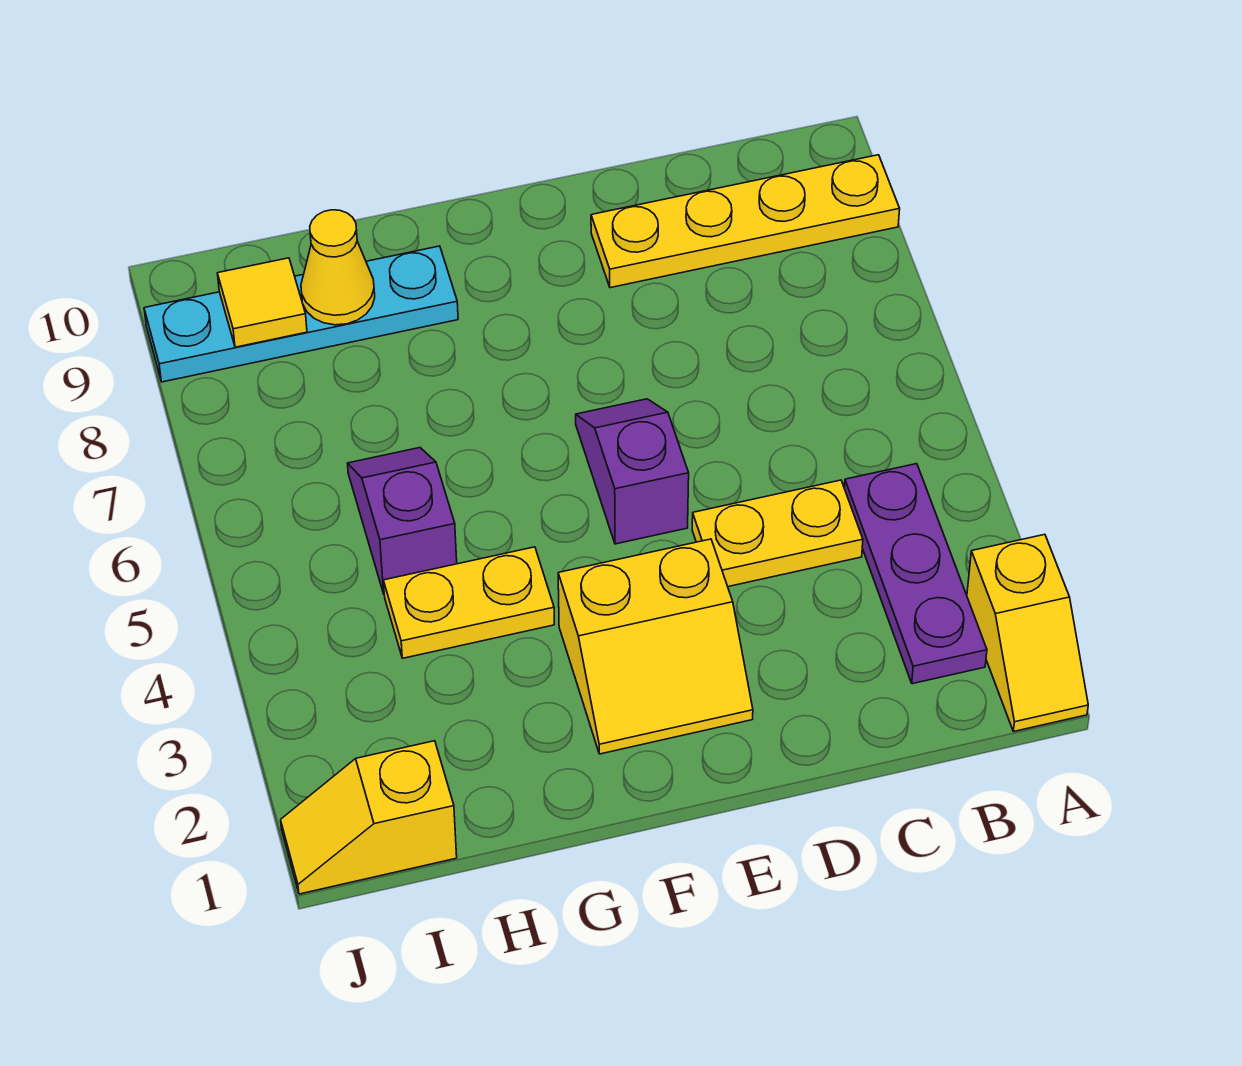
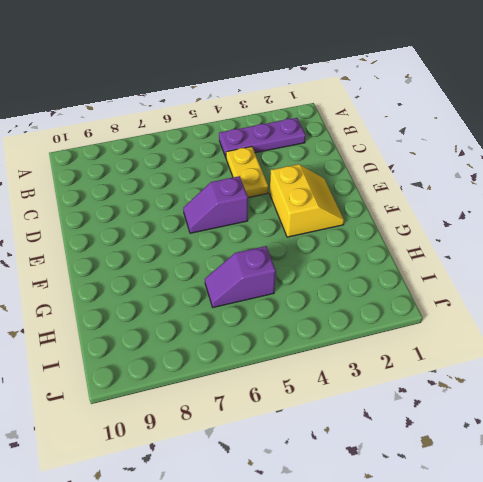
none -> yellow slope A1:A2 level 1 top 2
none -> yellow plate A9:D9 level 1
none -> yellow plate G4:H4 level 1

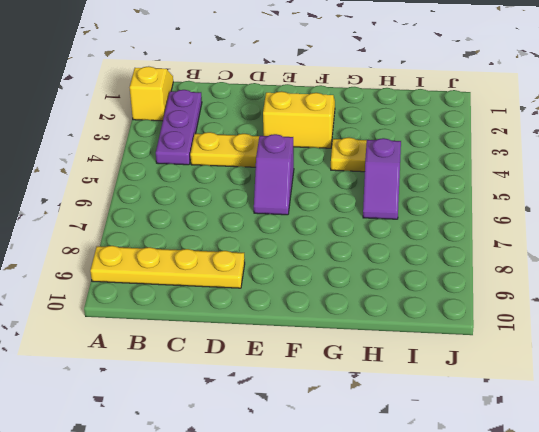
none -> cyan plate G9:J9 level 1
none -> yellow slope I1:J1 level 1 top I
none -> yellow cone H9 level 2

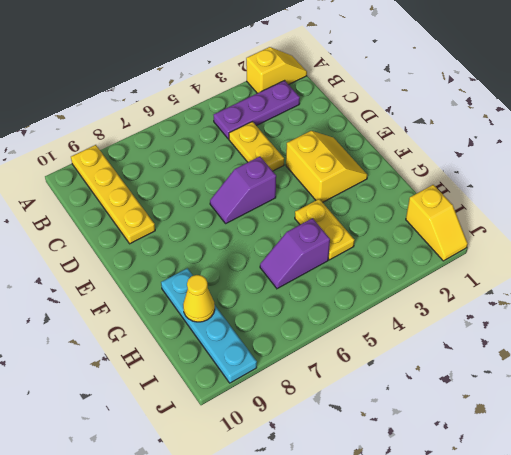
none -> yellow tile I9 level 2

